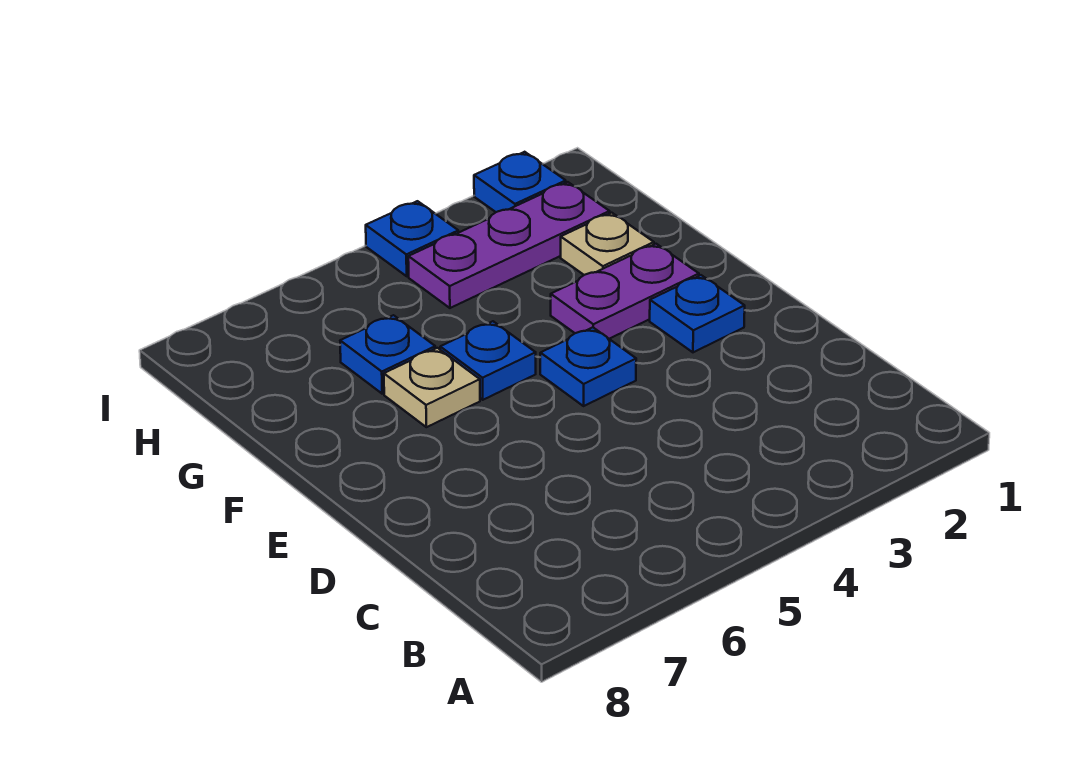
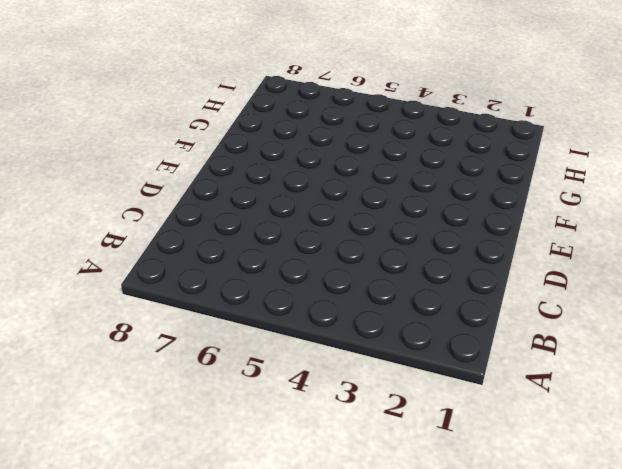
none -> blue plate E2 level 1
none -> blue plate E4 level 1

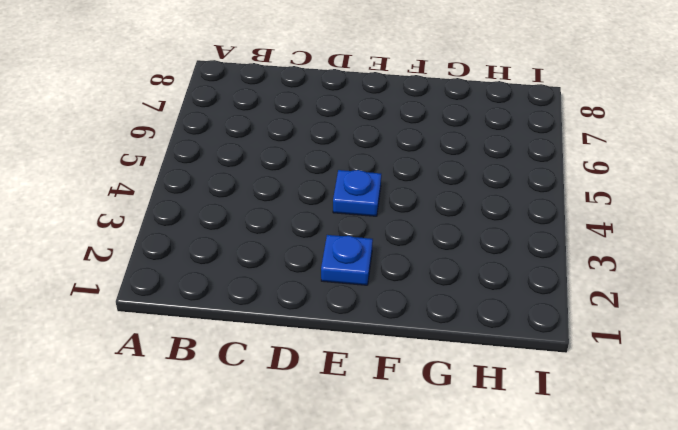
none -> purple plate F2:F3 level 1
none -> blue plate F5 level 1

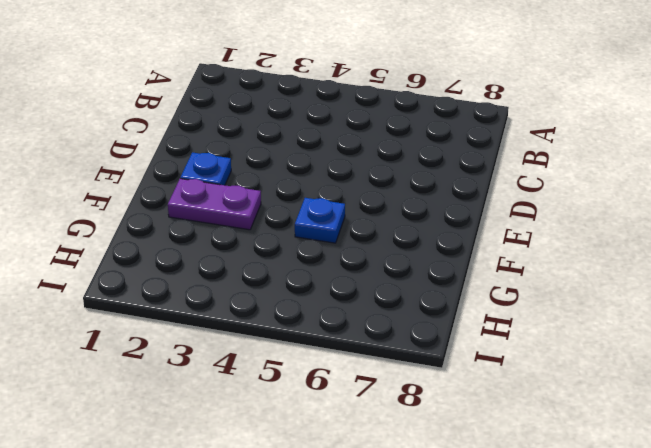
none -> blue plate E4 level 1
none -> tan plate F6 level 1

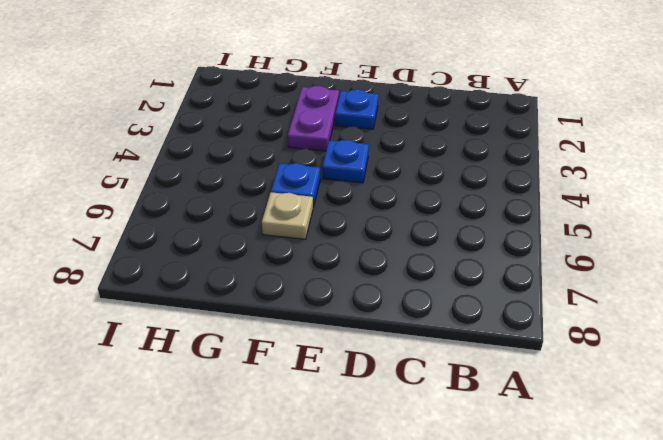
none -> tan plate G2 level 1
none -> blue plate G6 level 1

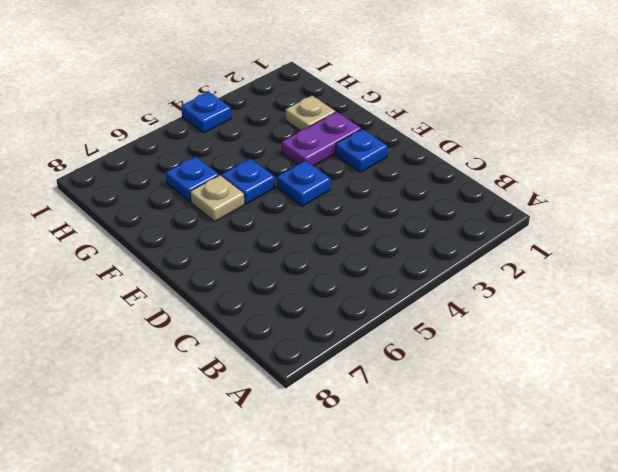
none -> purple plate H2:H4 level 1
none -> blue plate I2 level 1

